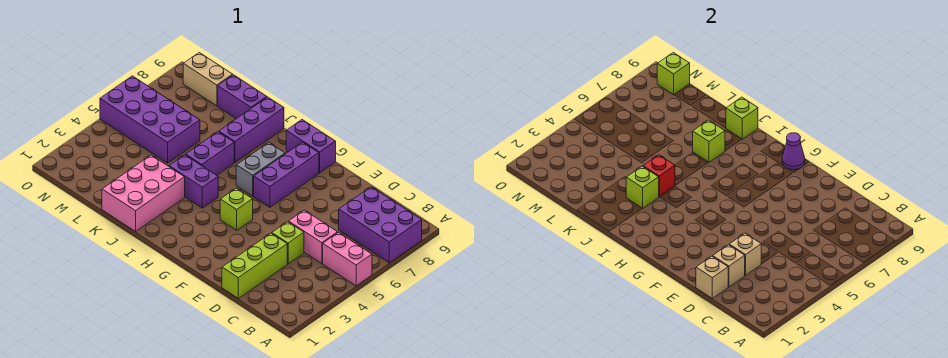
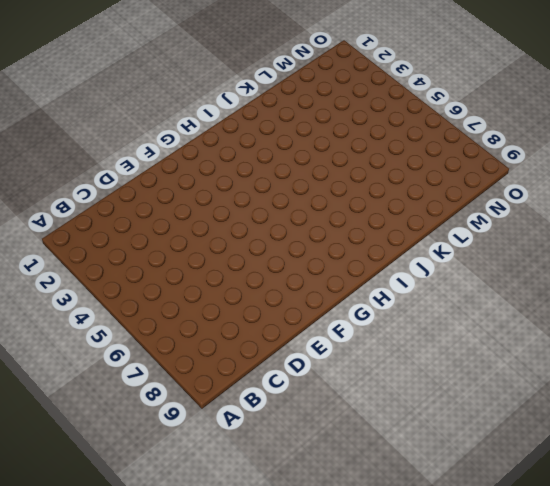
none -> pink brick A5:B5 level 1
none -> purple brick A7:C8 level 1
none -> pink brick C5:D5 level 1

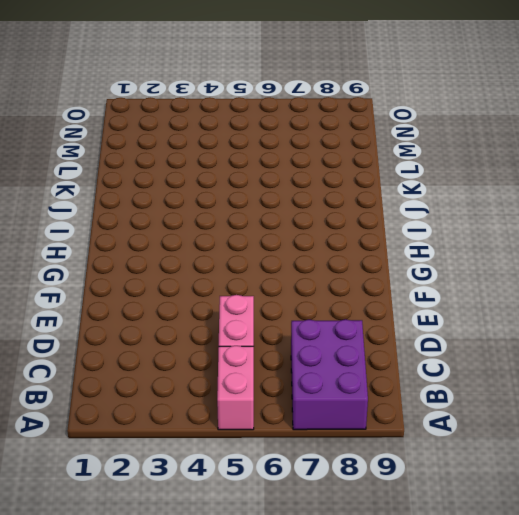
none -> lime brick D1:D3 level 1
none -> lime brick D4 level 1
none -> lime brick G4 level 1

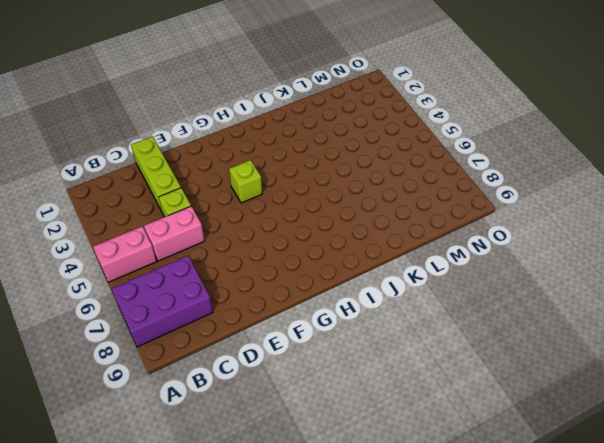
none -> purple brick G6:G8 level 1
none -> purple brick G9:H9 level 1
none -> grey brick H6:H7 level 1

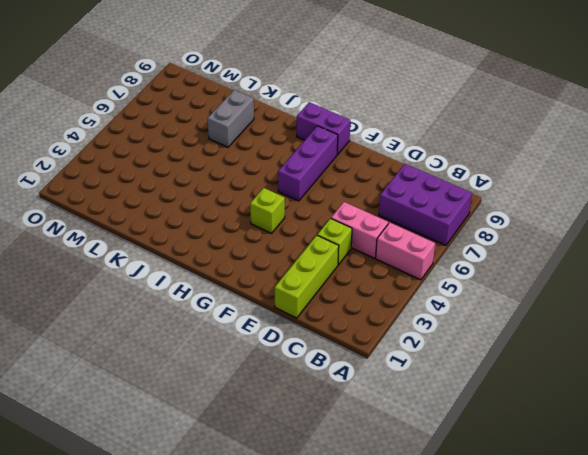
grey brick K7:K8 level 1 -> grey brick H6:H7 level 1
none -> purple brick I4:J4 level 1
none -> pink brick J1:K3 level 1
none -> purple brick J5:J6 level 1

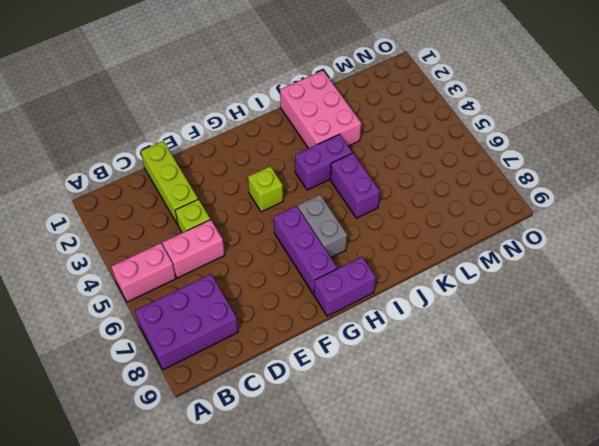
none -> purple brick J7:J9 level 1
none -> purple brick K9:L9 level 1
none -> purple brick L5:O6 level 1

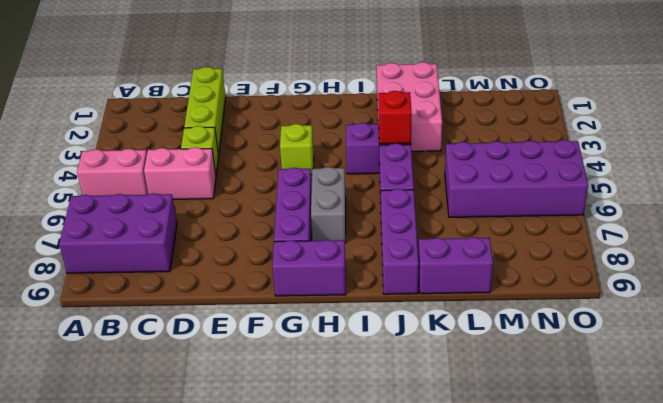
none -> tan brick M9:N9 level 1
none -> tan brick D1 level 2
none -> tan brick D2 level 2

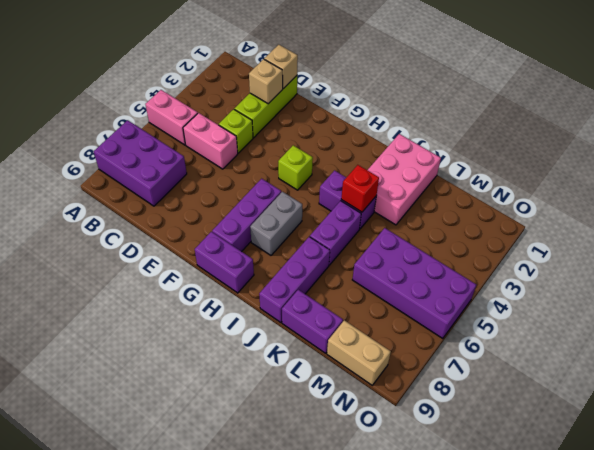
none -> tan brick D3 level 2
none -> purple cone G9 level 2
none -> lime brick J3 level 2

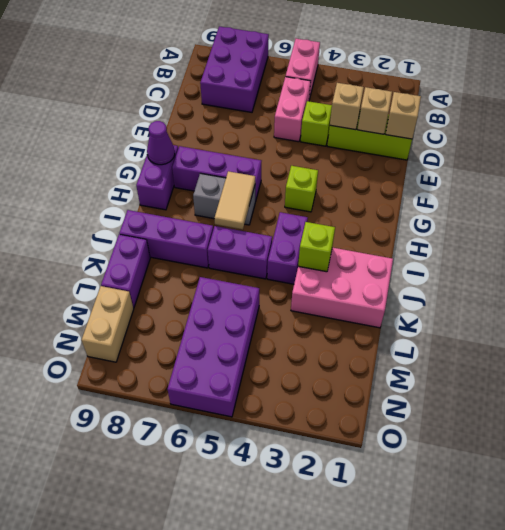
tan tile H6:I6 level 2 -> none
none -> red brick J4 level 2
none -> lime brick J7 level 2
none -> lime brick J9 level 2

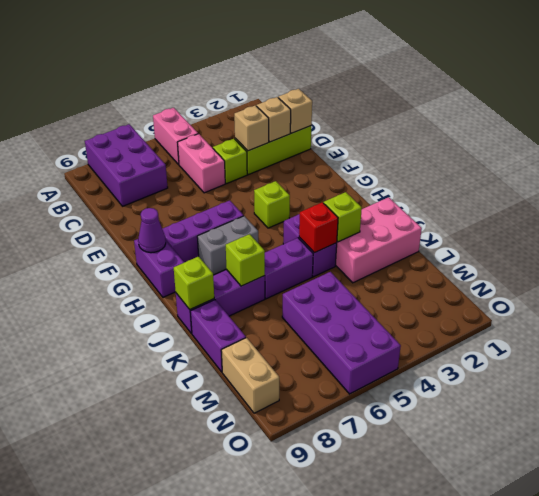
none -> lime brick N9 level 2

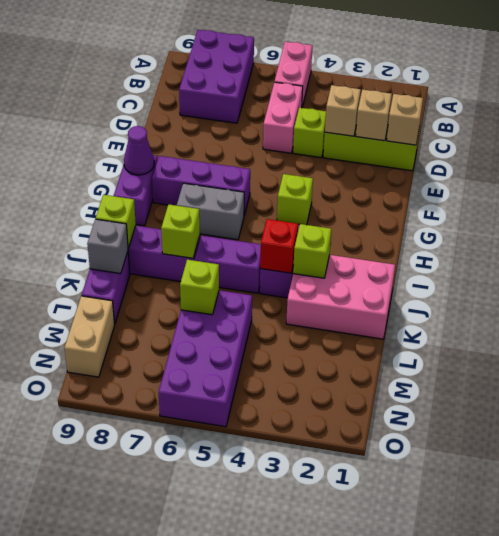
grey brick K9 level 2 -> none
lime brick L6 level 2 -> lime brick N9 level 2

